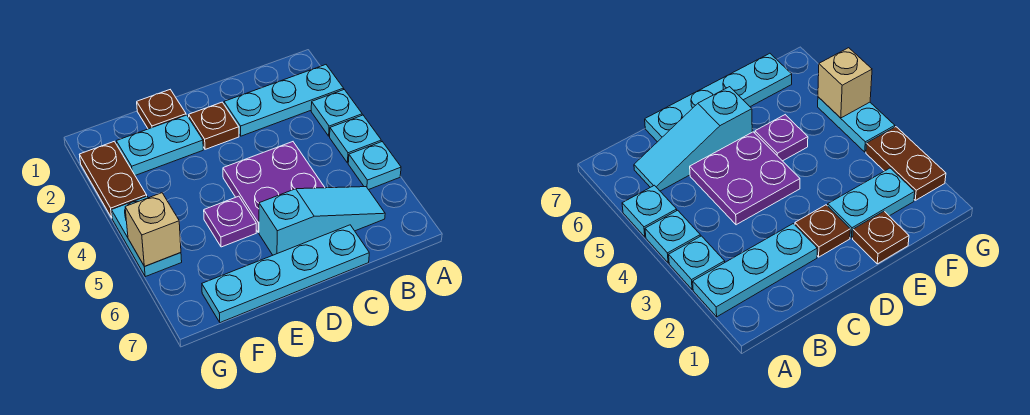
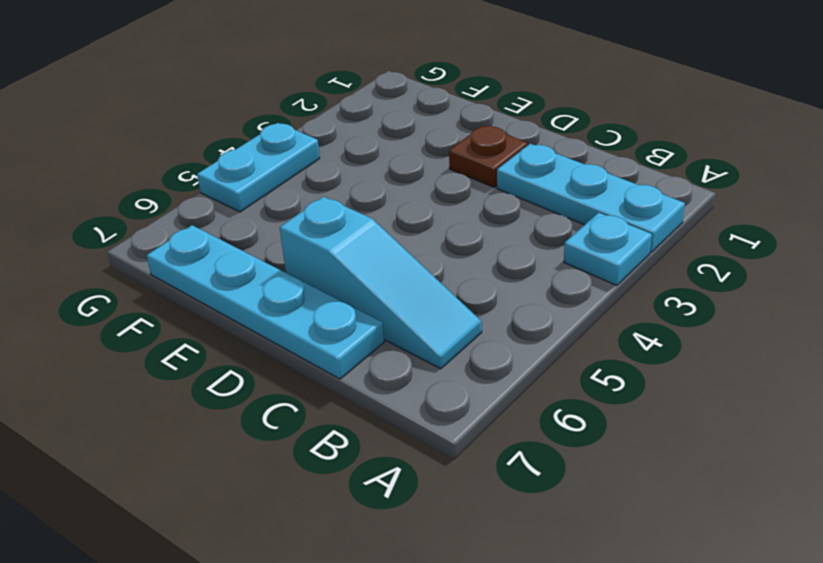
none -> cyan plate A4 level 1
none -> cyan plate A5 level 1
none -> purple plate C4:D5 level 1

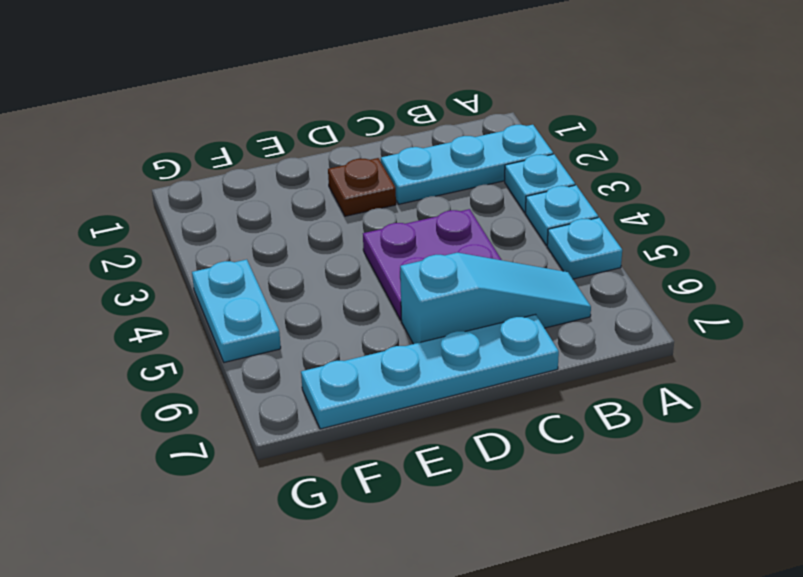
none -> brown plate E1 level 1
none -> cyan plate E2:F2 level 1
none -> purple plate E5 level 1

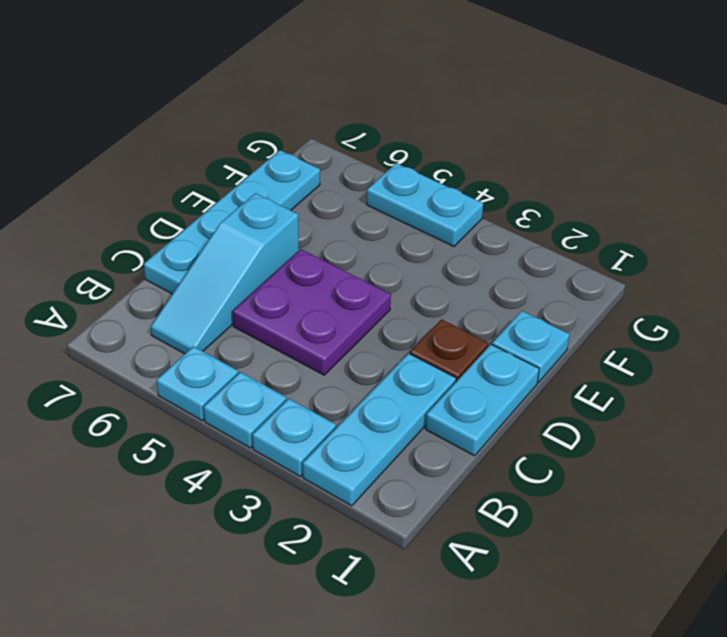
cyan plate C1:D1 level 1 -> cyan plate E2:F2 level 1
cyan plate E1 level 1 -> brown plate E1 level 1
none -> purple plate E5 level 1
none -> brown plate G2:G3 level 1
none -> tan brick G5 level 2

